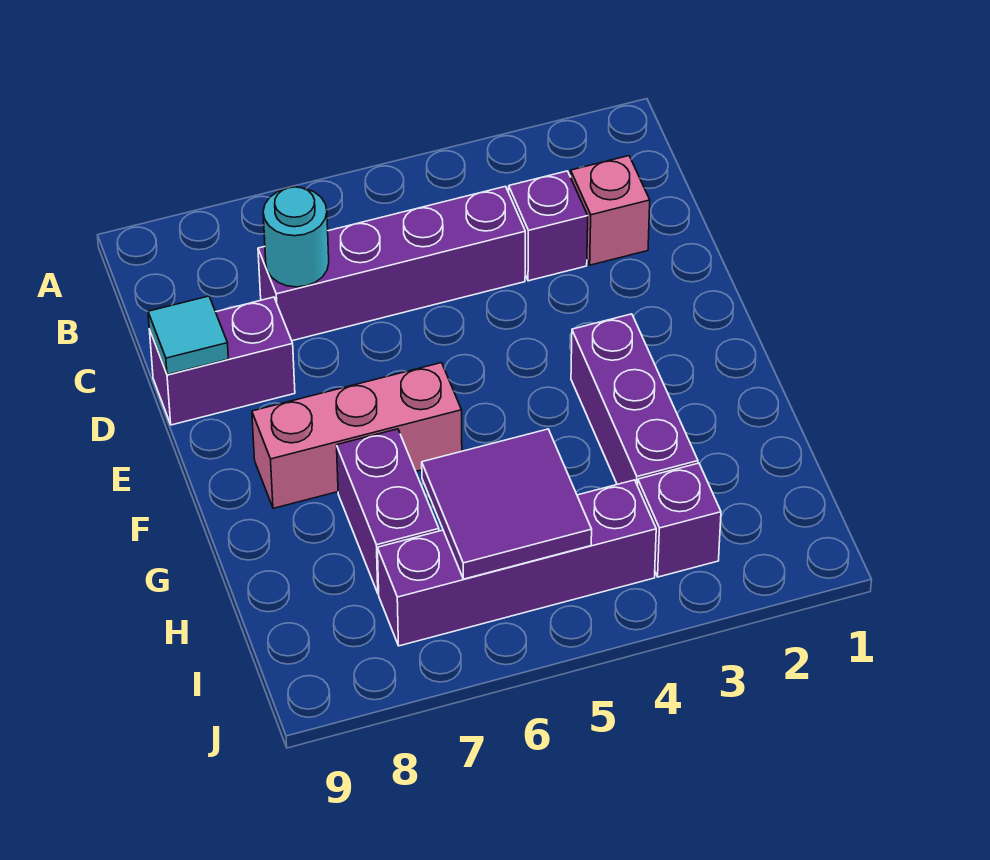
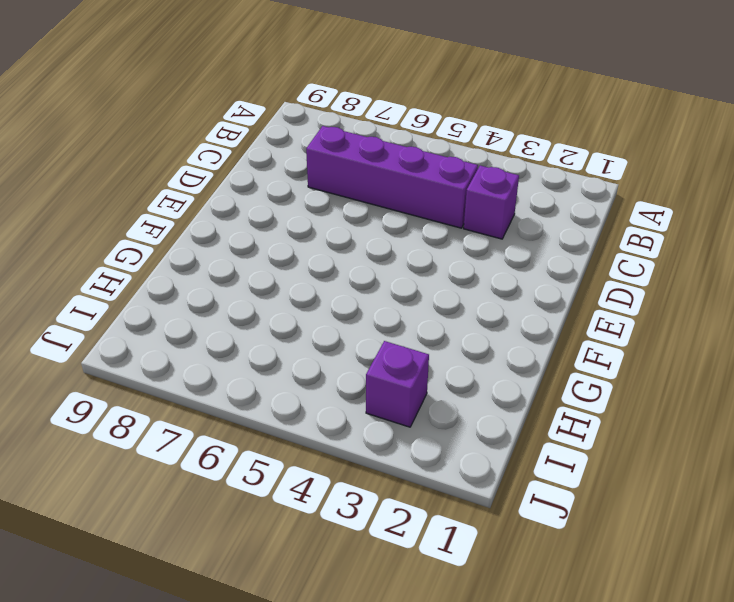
none -> pink brick C2 level 1
none -> purple brick D8:D9 level 1
none -> purple brick F3:H3 level 1

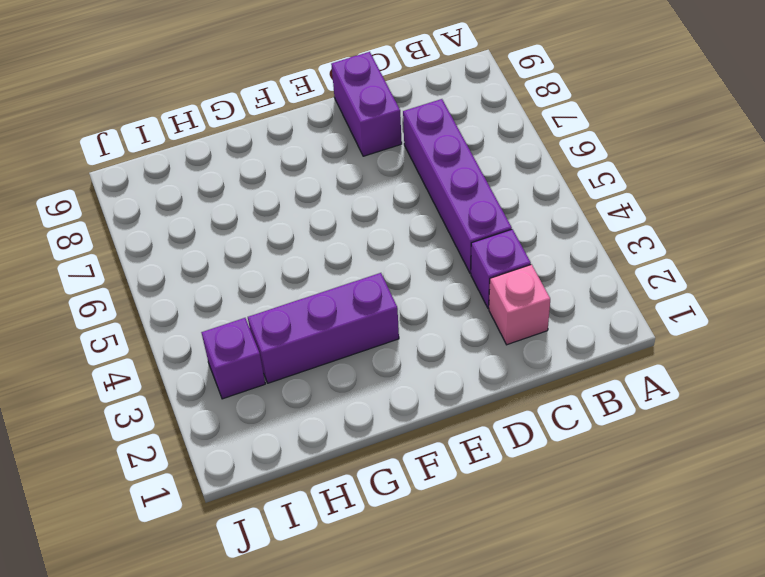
none -> pink brick F6:F8 level 1
none -> purple brick G7:H7 level 1
none -> purple brick I4:I7 level 1

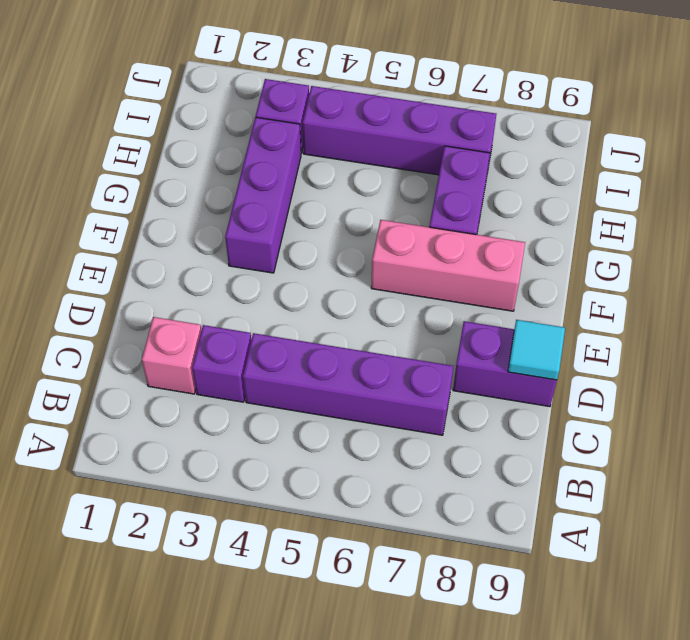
none -> cyan round brick C7 level 2
none -> purple tile H5:I6 level 2

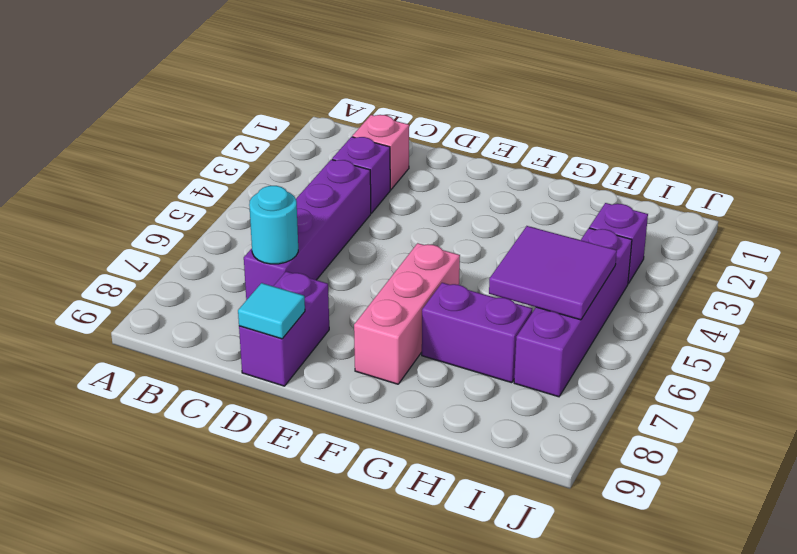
none -> purple brick F3:H3 level 1

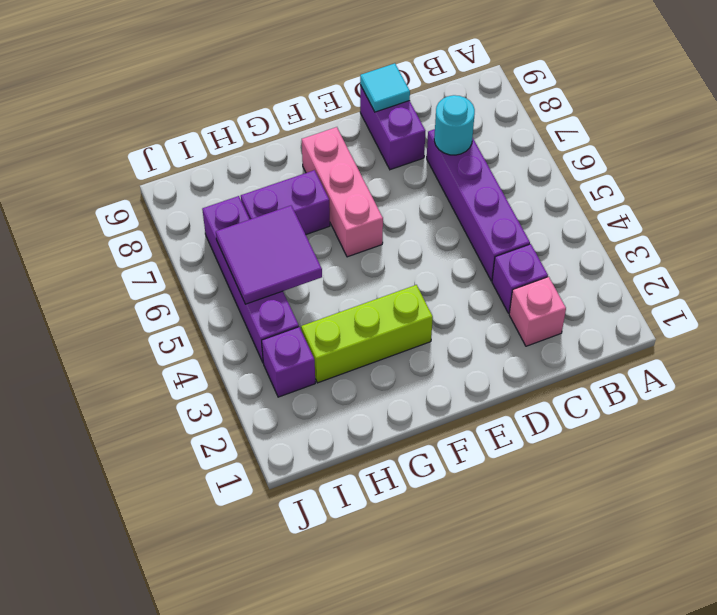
lime brick F3:H3 level 1 -> purple brick F3:H3 level 1

